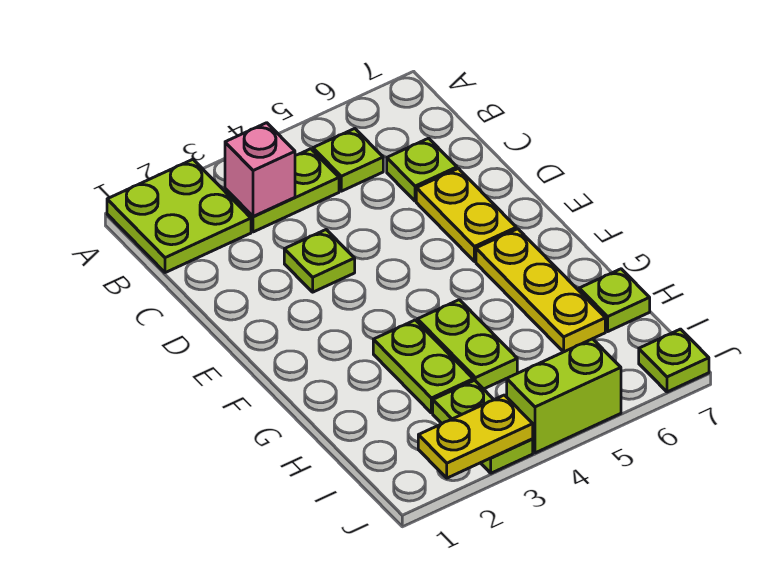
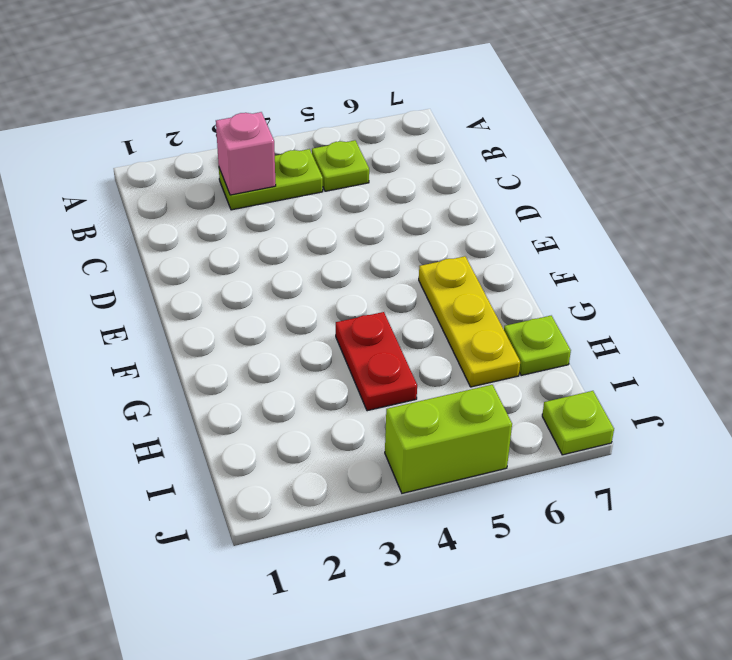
red plate G4:H4 level 1 -> lime plate G4:H4 level 1
none -> lime plate A1:B2 level 1
none -> lime plate C6 level 1
none -> lime plate D3 level 1

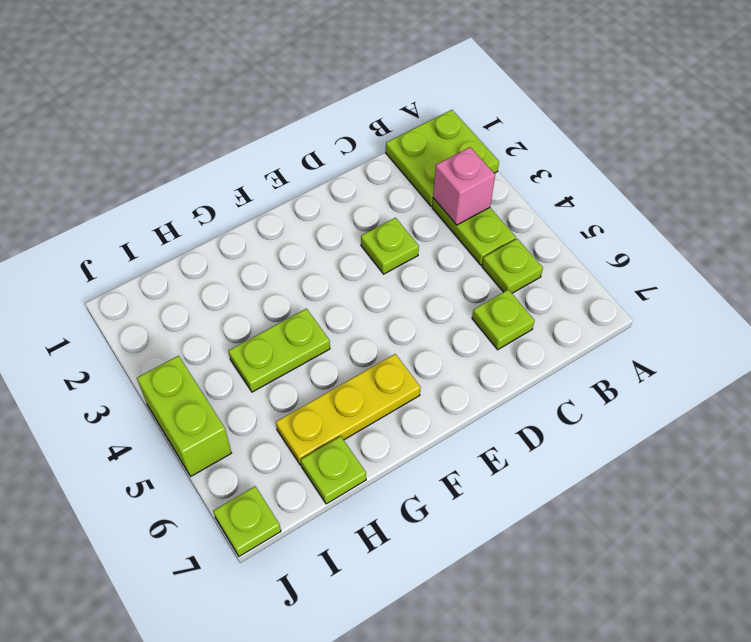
none -> yellow plate D6:E6 level 1
none -> lime plate G3:H3 level 1
none -> lime plate I3:J3 level 1

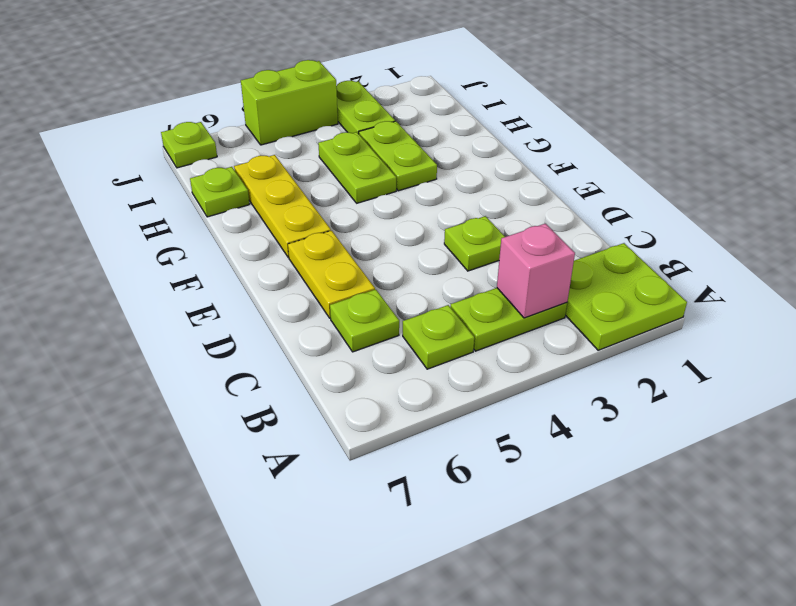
none -> yellow plate J2:J3 level 2

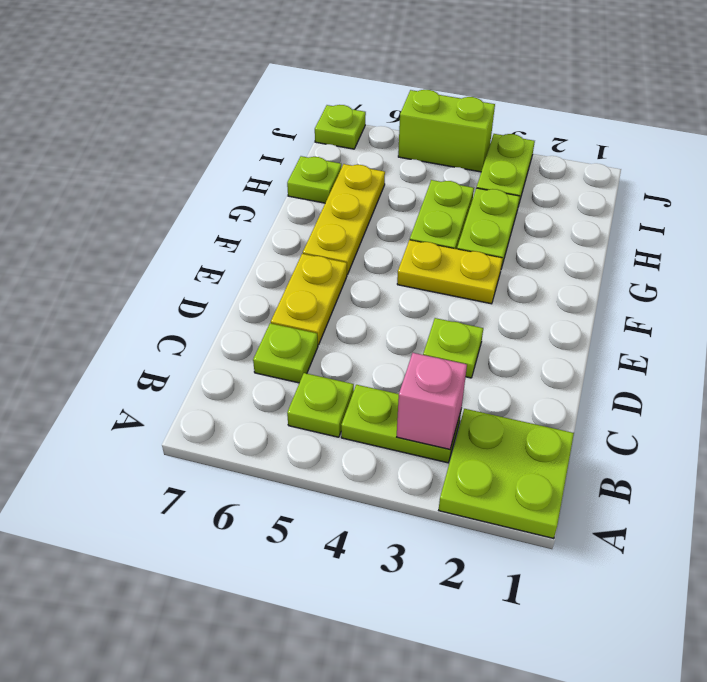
yellow plate F3:F4 level 1 -> yellow plate J2:J3 level 2

